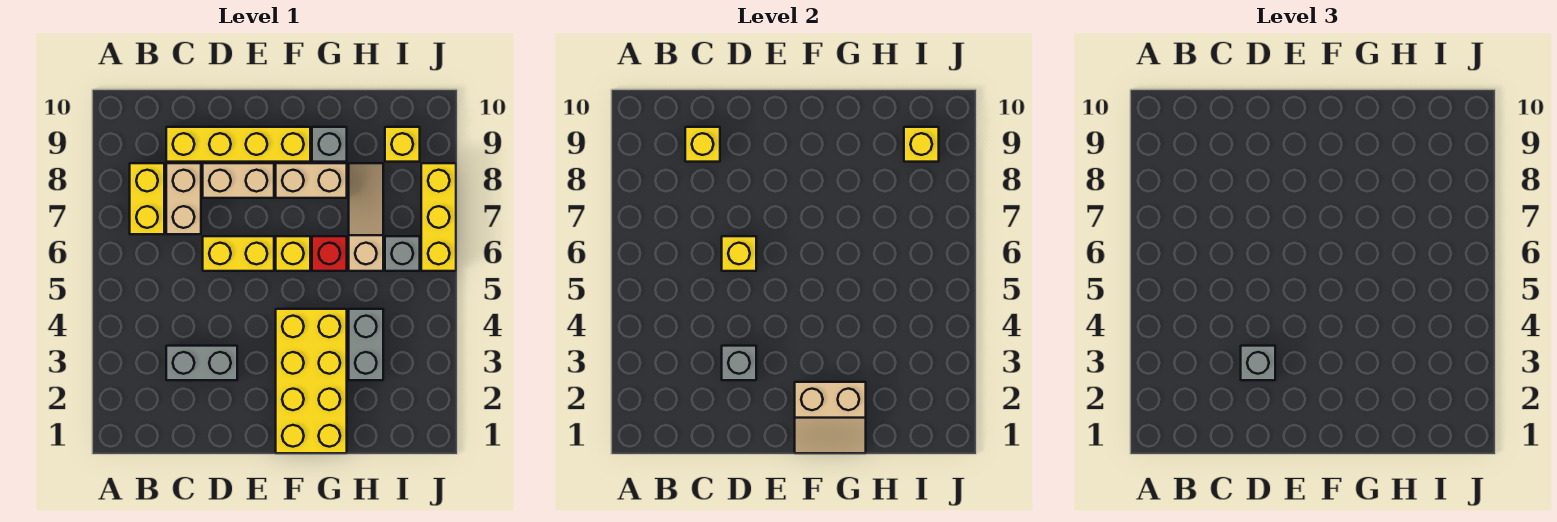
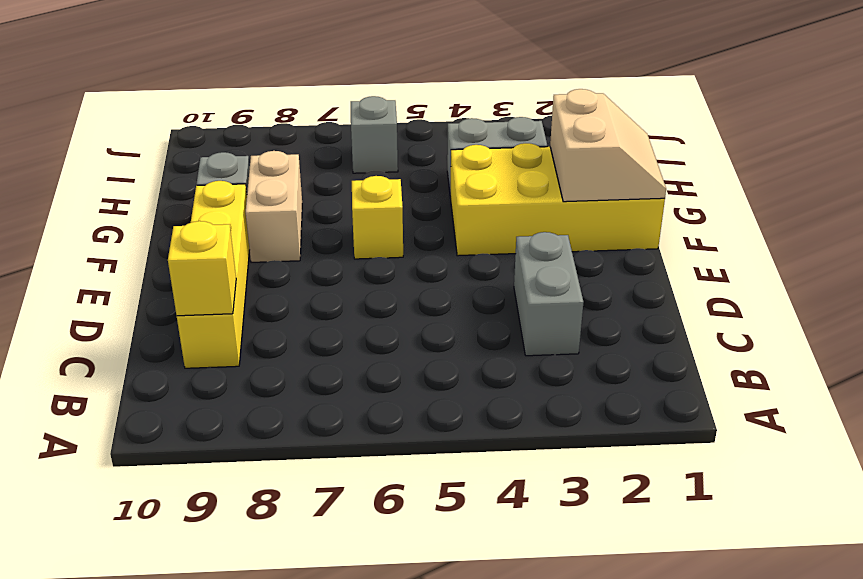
none -> yellow brick B7:B8 level 1
none -> tan brick C7:C8 level 1
none -> yellow brick D6:E6 level 1

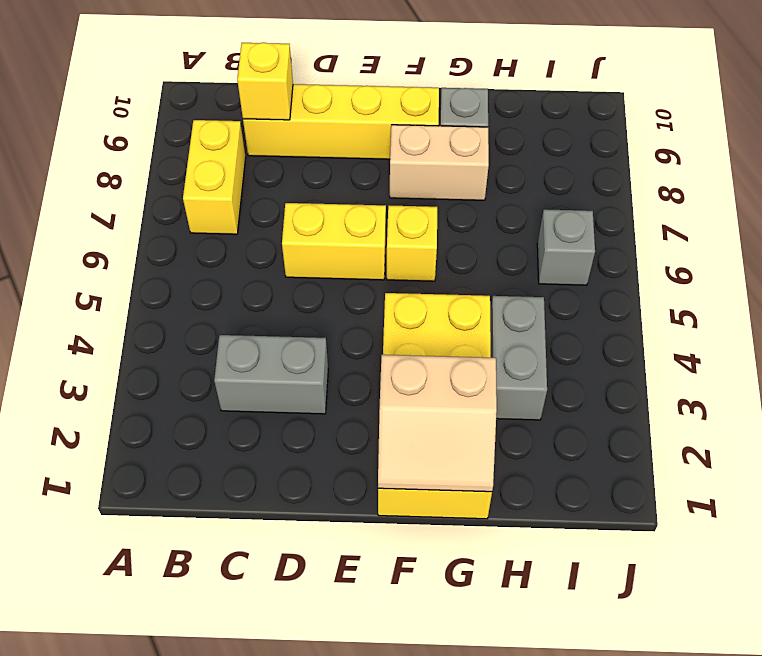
none -> tan brick C7:C8 level 1
none -> tan brick D8:E8 level 1
none -> red brick G6 level 1

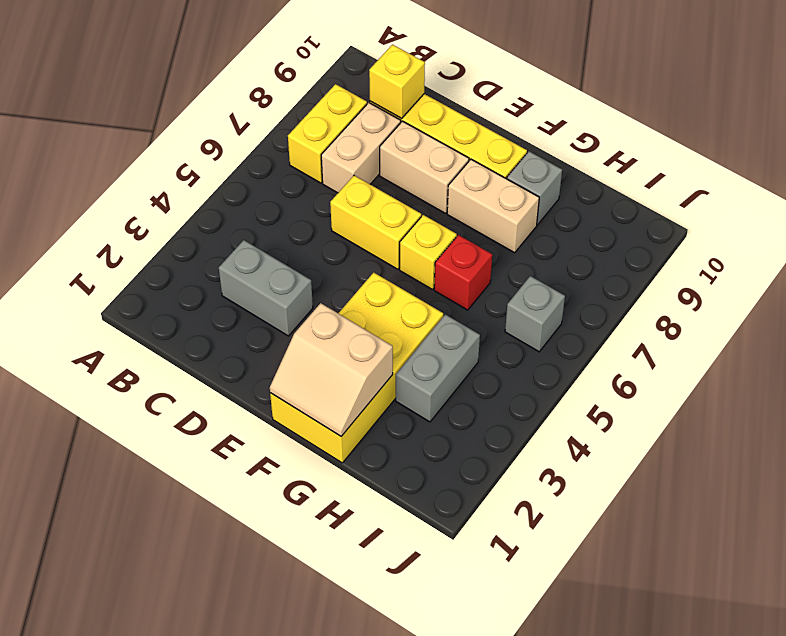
none -> tan slope H6:H8 level 1 top 6
none -> yellow brick I9 level 1
none -> yellow brick J6:J8 level 1

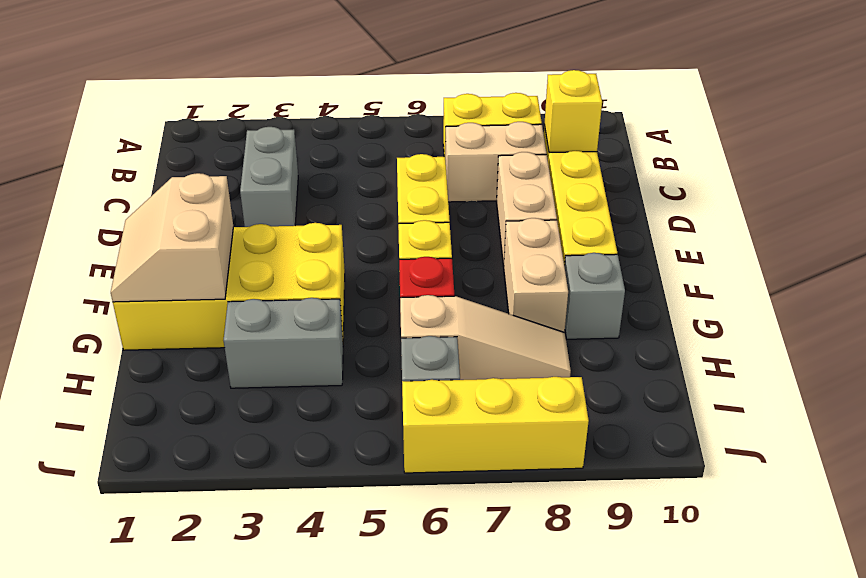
none -> yellow brick I9 level 1
none -> grey brick D3 level 2
none -> yellow brick D6 level 2

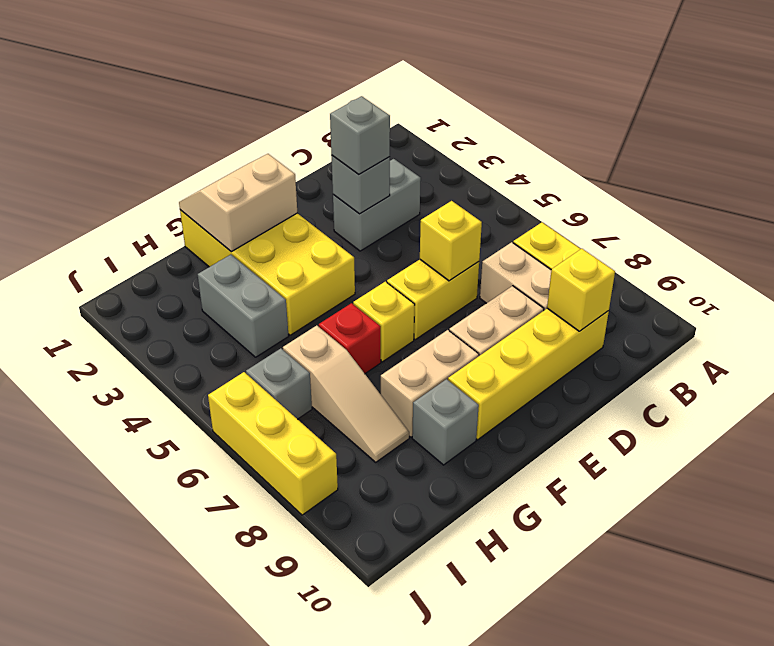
none -> yellow brick I9 level 1
none -> yellow brick I9 level 2

